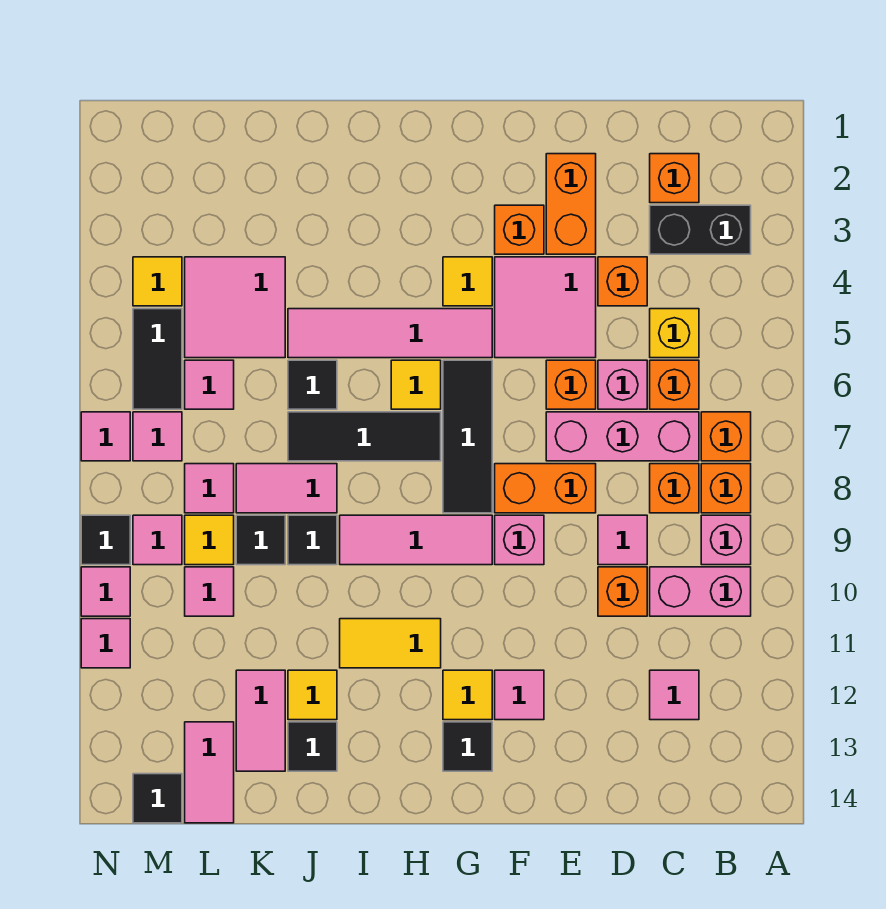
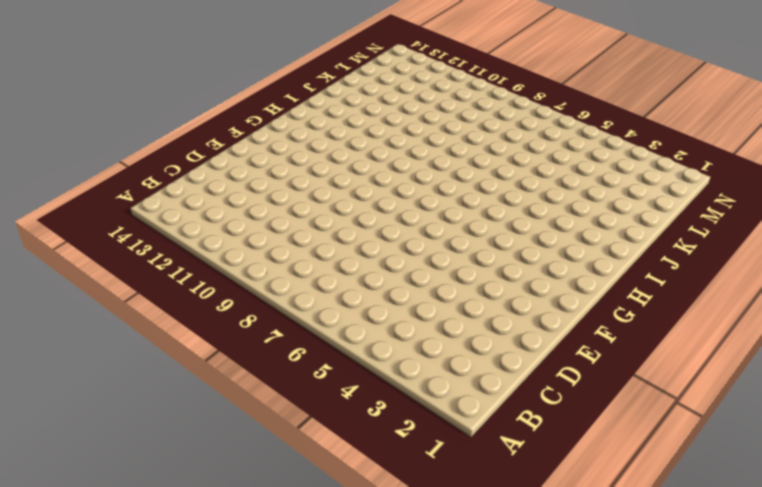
none -> black brick B3:C3 level 1
none -> orange brick B7 level 1
none -> orange brick B8 level 1
none -> pink brick B9 level 1

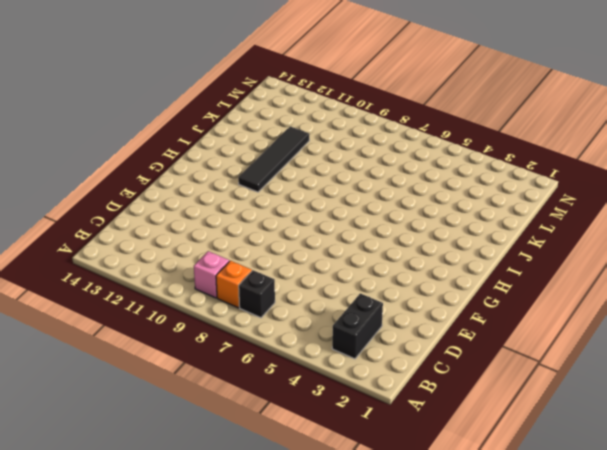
black brick B7 level 1 -> orange brick B7 level 1
black tile H11:K11 level 1 -> yellow tile H11:I11 level 1
none -> pink brick B10:C10 level 1
none -> orange brick C2 level 1
none -> yellow brick C5 level 1
none -> orange brick C6 level 1

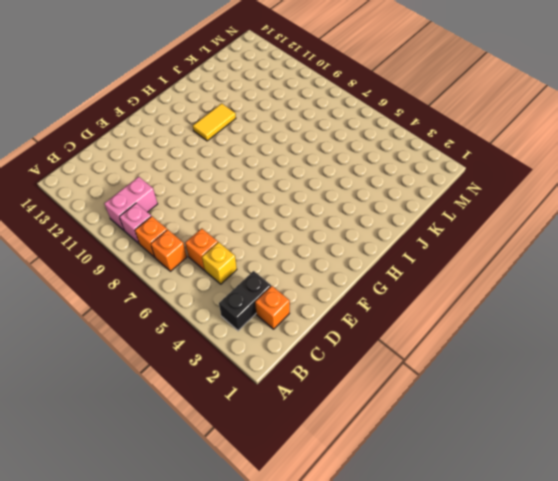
none -> pink brick C7:E7 level 1
none -> orange brick C8 level 1
none -> pink tile C12 level 1
none -> orange brick D4 level 1

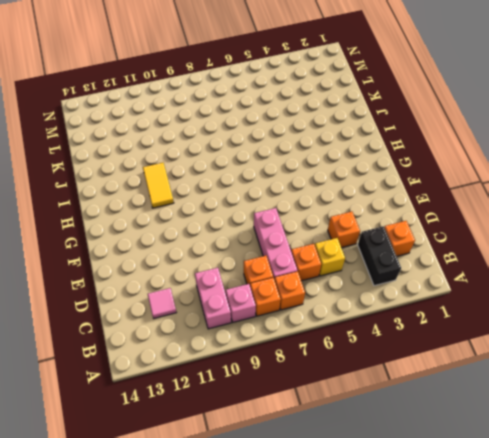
none -> pink brick D6 level 1
none -> pink tile D9 level 1
none -> orange brick D10 level 1
none -> orange brick E2:E3 level 1

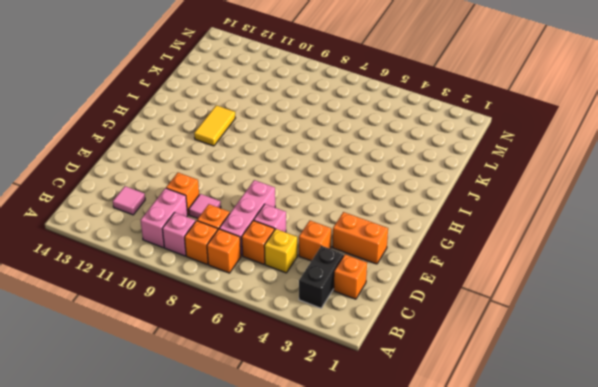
none -> pink tile E4:F5 level 1
none -> orange brick E6 level 1
none -> orange brick E8:F8 level 1
none -> orange brick F3 level 1

